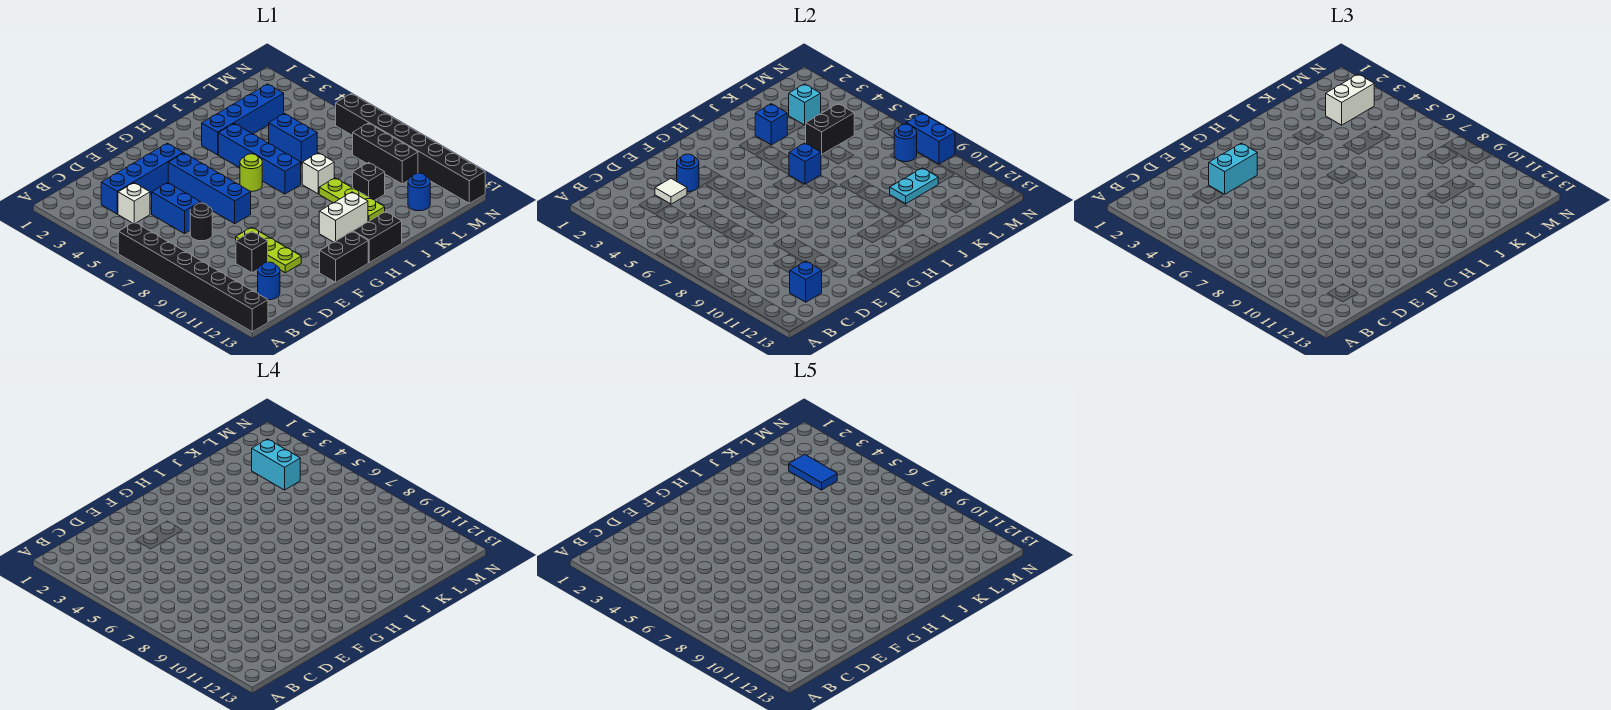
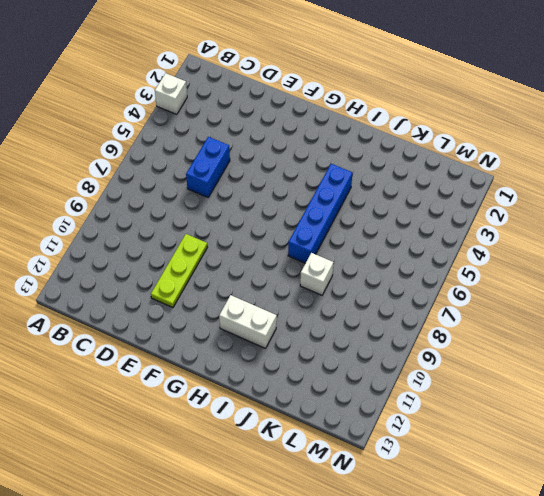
white brick A3 level 1 -> white brick C4 level 1
none -> black brick A6:A13 level 1
none -> blue brick C3:F3 level 1
none -> blue round brick C12 level 1
none -> black round brick D7 level 1

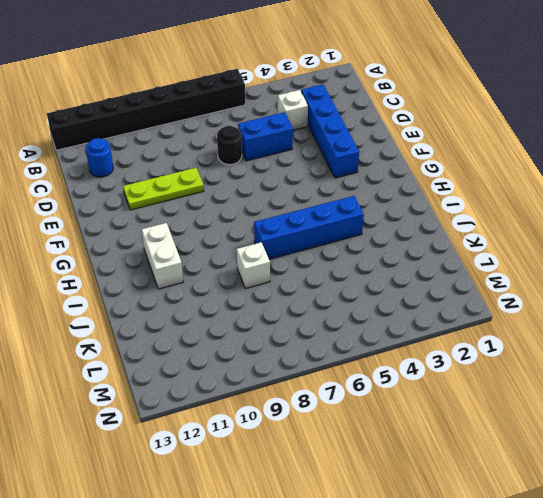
none -> black brick D10 level 1
none -> blue brick F4:F7 level 1
none -> black brick F13:G13 level 1
none -> lime round brick H6 level 1

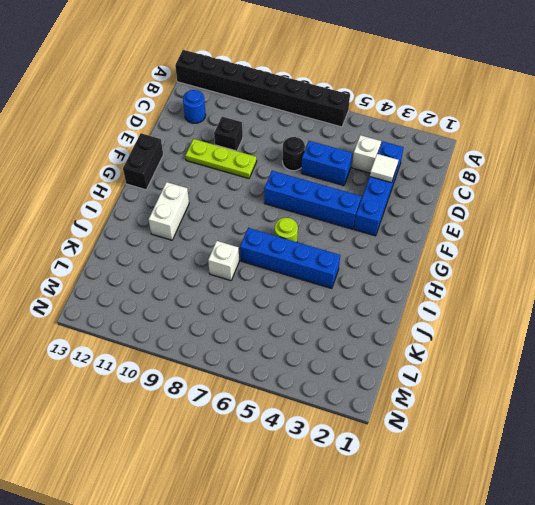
none -> black brick H13:I13 level 1
none -> blue brick I3:L3 level 1
none -> lime plate J9:J11 level 1
none -> blue brick K5:K6 level 1

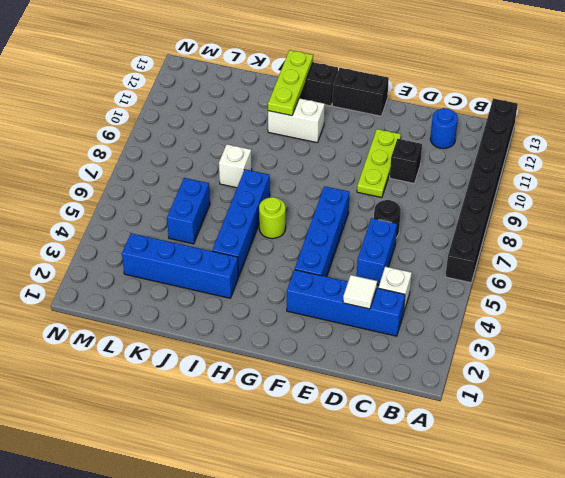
lime plate I11:I13 level 2 -> lime plate J9:J11 level 1
none -> black brick K10 level 1
none -> blue round brick L12 level 1
none -> black brick M8:M10 level 1
none -> black brick N6:N13 level 1

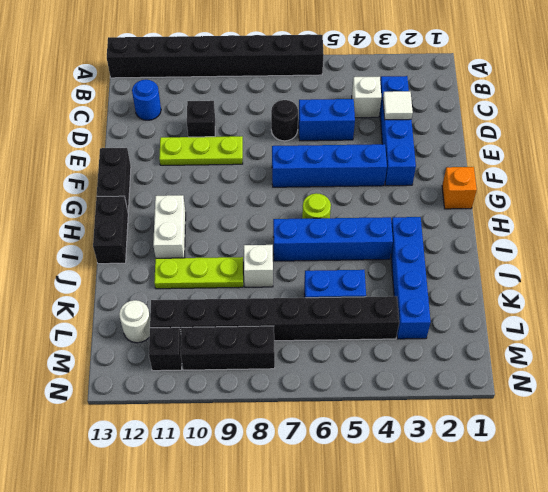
orange brick G1 level 1 -> none
black brick L4:L11 level 1 -> black brick N6:N13 level 1
white round brick L12 level 1 -> blue round brick L12 level 1
black brick M11 level 1 -> black brick K10 level 1
none -> blue brick C12 level 2
none -> blue round brick E3 level 2
none -> blue brick I6 level 2
none -> blue brick J3 level 2

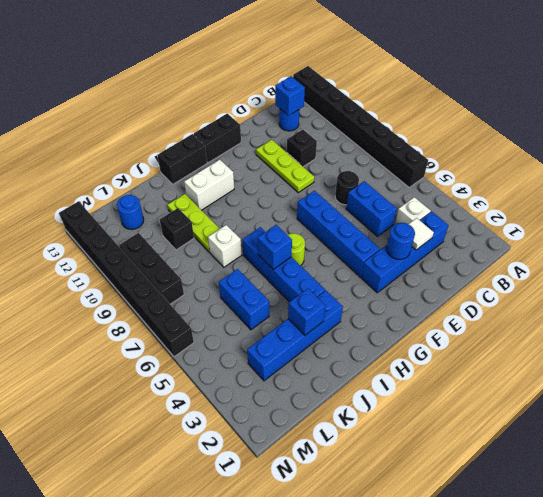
none -> black brick K5:L5 level 2
none -> cyan plate K10:L10 level 2
none -> cyan brick L3 level 2
none -> blue round brick M8 level 2

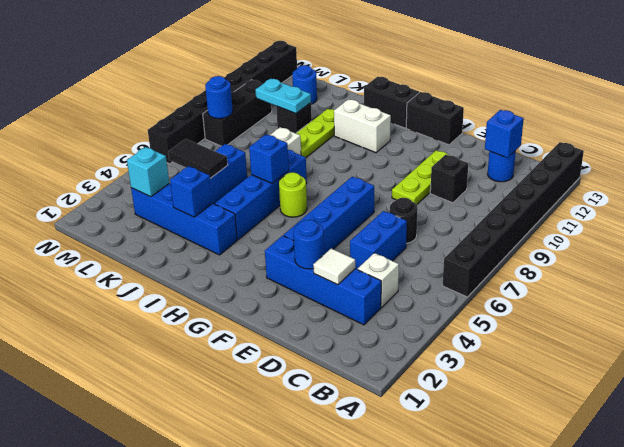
black tile K5:L5 level 2 -> black brick K5:L5 level 2
none -> blue brick N8:N9 level 2
none -> cyan brick E3:F3 level 3
none -> white brick L3:M3 level 3
none -> cyan brick L3:L4 level 4

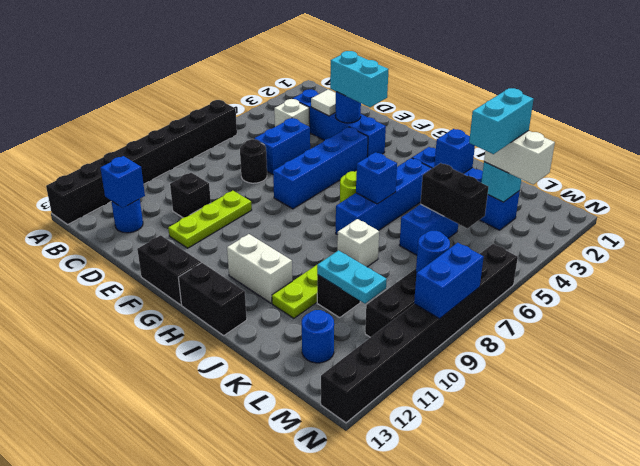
none -> blue tile L3:L4 level 5

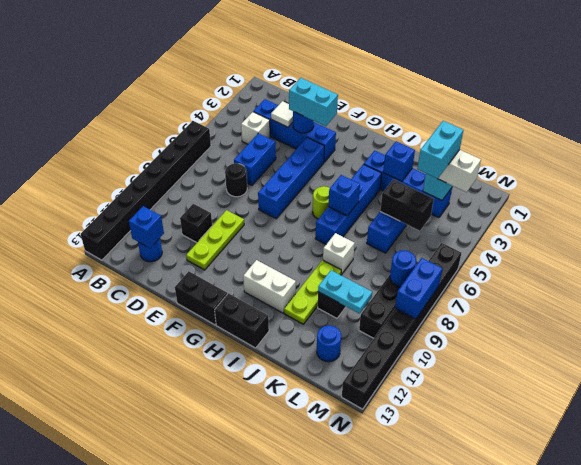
none -> blue tile L3:L4 level 5

